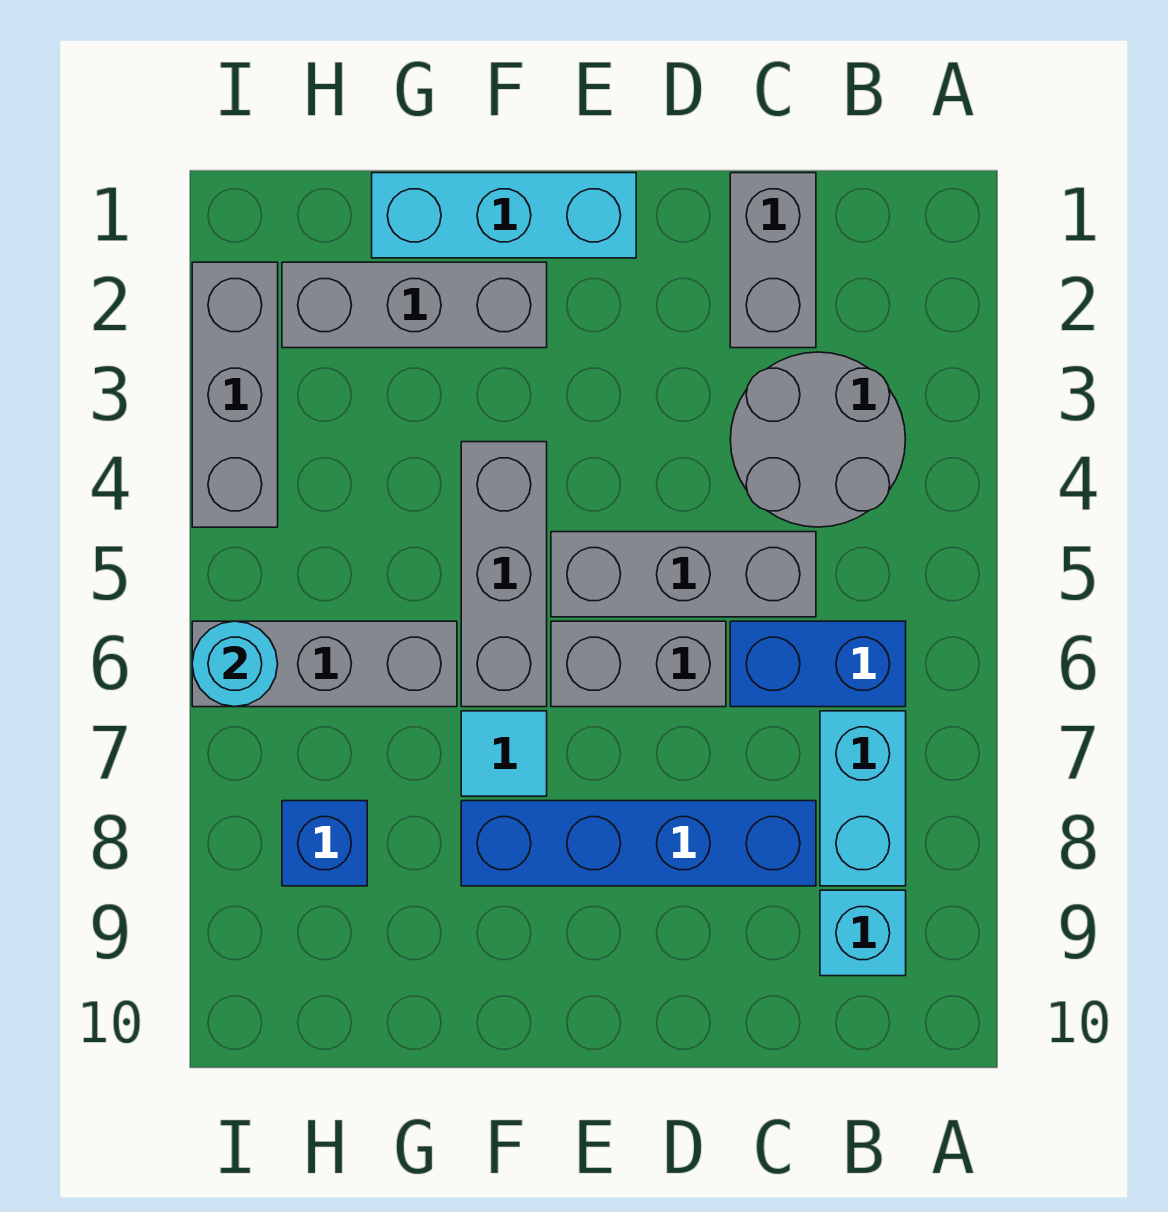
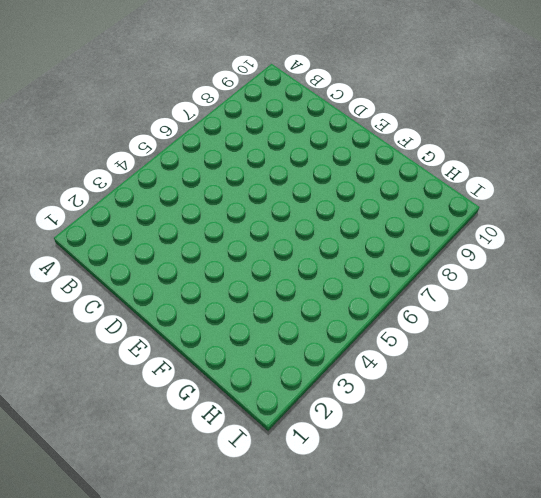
none -> grey round brick B3:C4 level 1
none -> blue brick B6:C6 level 1
none -> cyan brick B7:B8 level 1

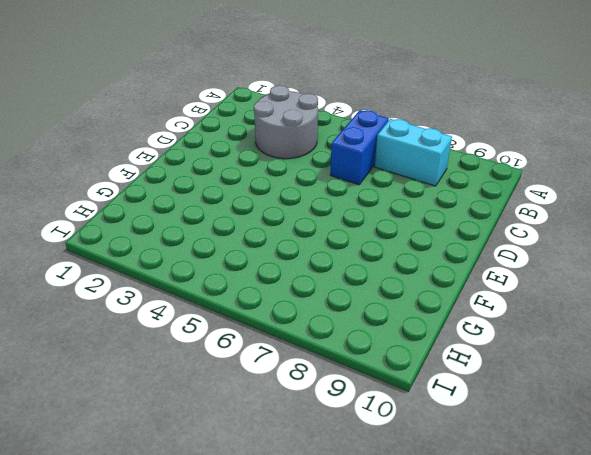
none -> cyan brick B9 level 1
none -> grey brick C1:C2 level 1
none -> grey brick C5:E5 level 1

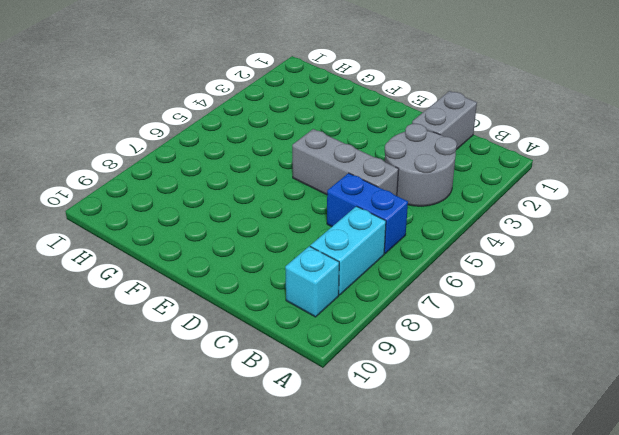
none -> blue brick C8:F8 level 1
none -> grey brick D6:E6 level 1
none -> cyan brick E1:G1 level 1

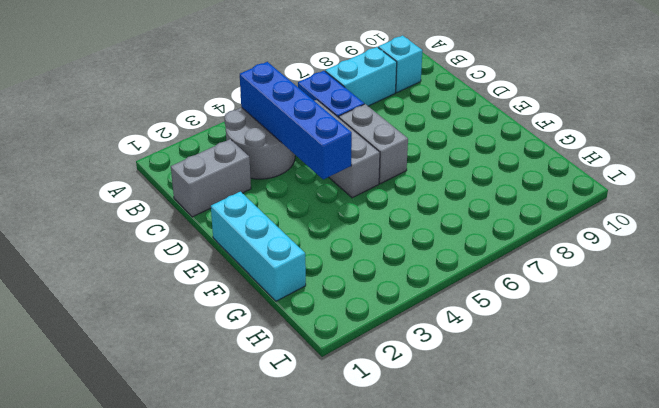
blue brick B4:E4 level 2 -> blue brick C8:F8 level 1
none -> grey brick F2:H2 level 1
none -> grey brick F4:F6 level 1
none -> cyan tile F7 level 1

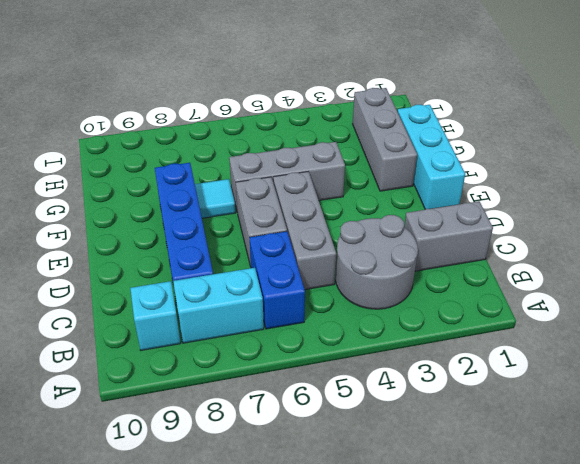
none -> grey brick G6:I6 level 1
none -> blue brick H8 level 1
none -> grey brick I2:I4 level 1

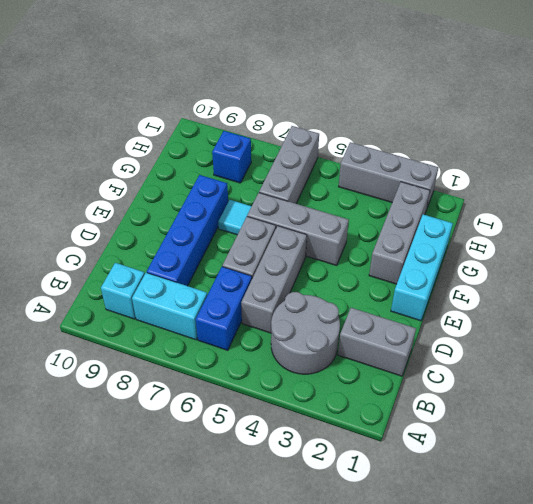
none -> cyan round brick I6 level 2

